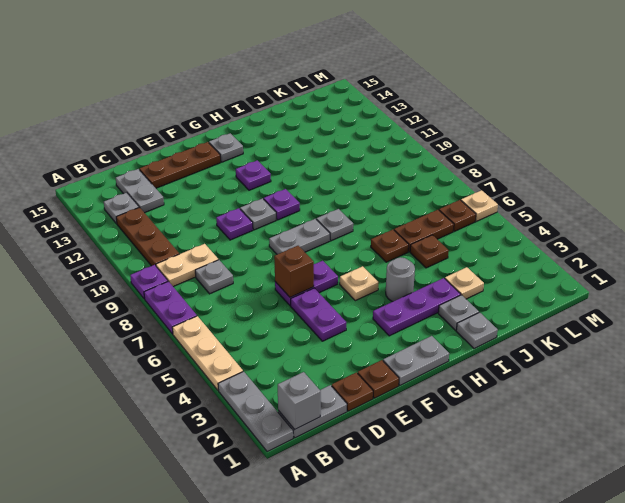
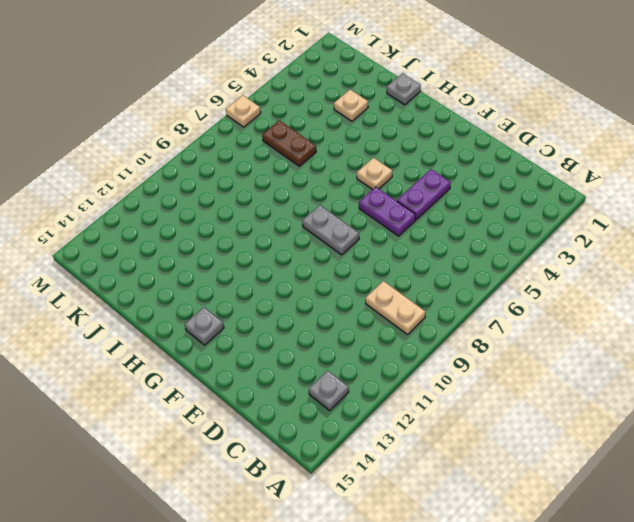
none -> grey plate A1:A3 level 1
none -> tan plate A4:A6 level 1
none -> purple plate A7:A8 level 1
none -> purple plate A9 level 1

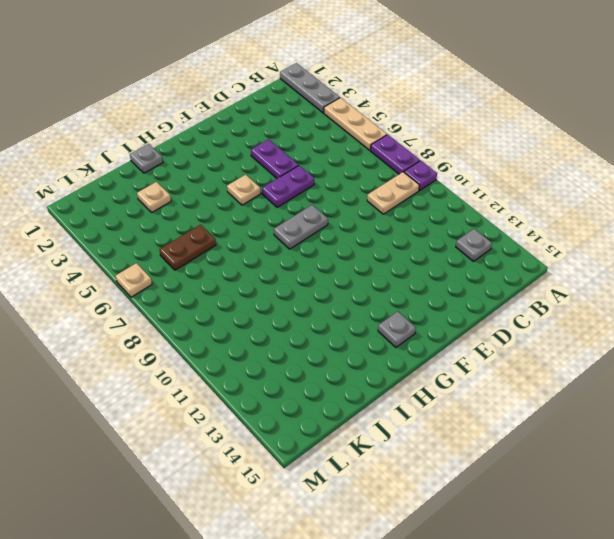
none -> grey plate B1:C1 level 1
none -> brown plate B10:B12 level 1
none -> grey plate C8 level 1
none -> grey plate C13:C14 level 1

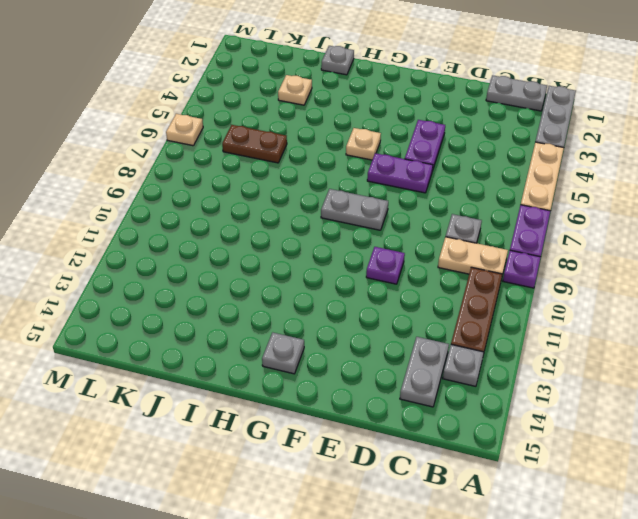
none -> brown plate D1 level 1
none -> brown plate D14:F14 level 1
none -> brown plate E1 level 1
none -> grey plate F1:G1 level 1

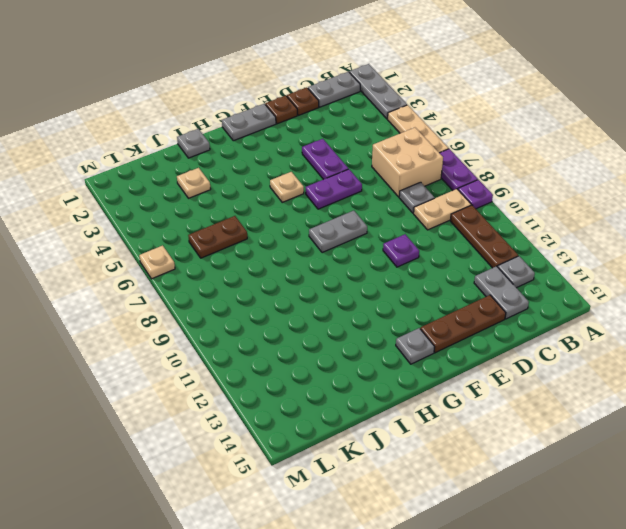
tan brick B6:C7 level 1 -> none
none -> grey plate F10 level 1
none -> purple plate G3:I3 level 1
none -> purple plate G10 level 1
none -> purple plate G12 level 1

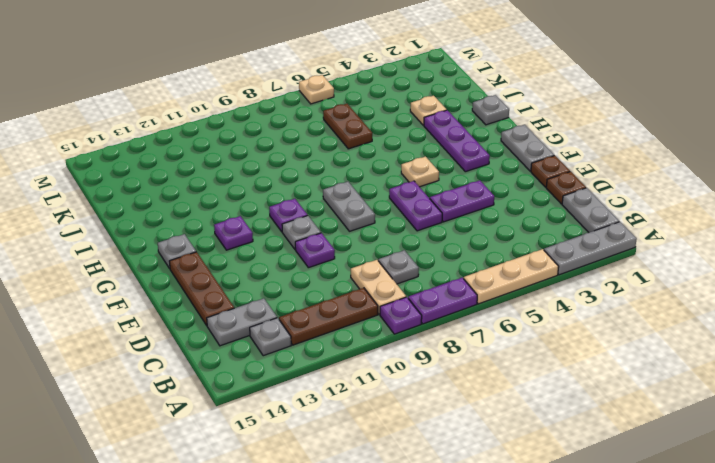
none -> grey round brick H4 level 1
none -> grey plate H8 level 1
none -> grey plate I2 level 1
none -> brown plate I6 level 1

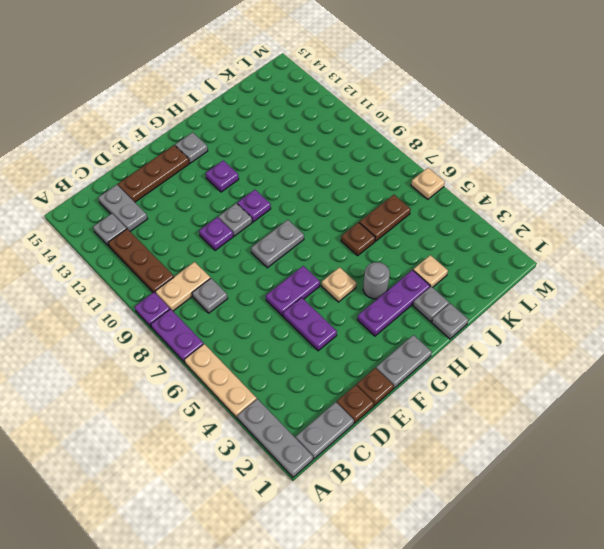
none -> grey plate H8 level 1
none -> brown plate J5 level 1
none -> brown plate L6 level 1
none -> grey brick B1 level 2

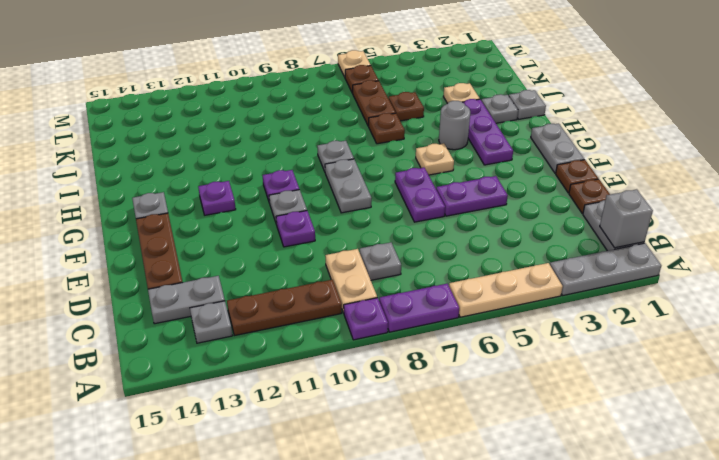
none -> brown brick E6 level 2

